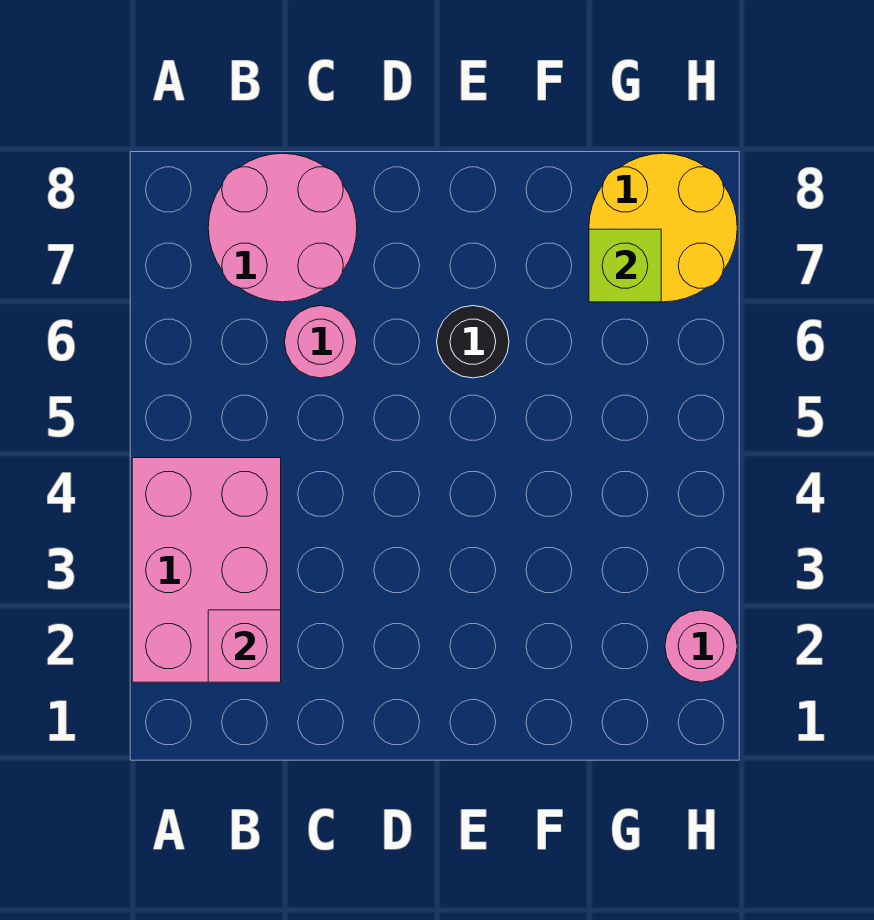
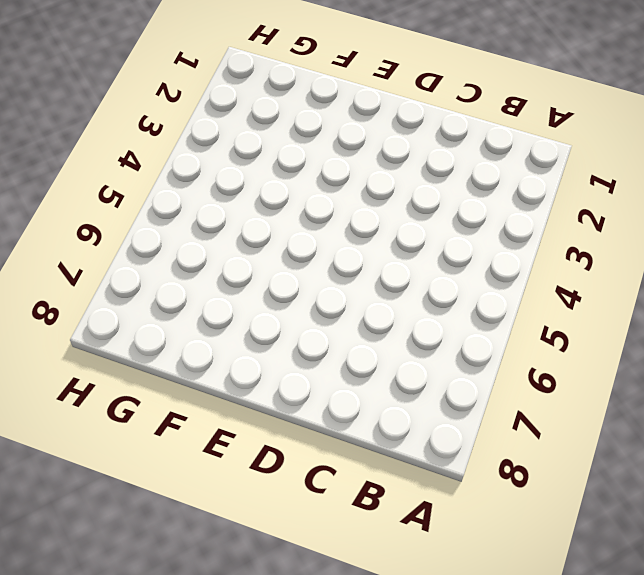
none -> pink brick A2:B4 level 1
none -> pink round brick B7:C8 level 1

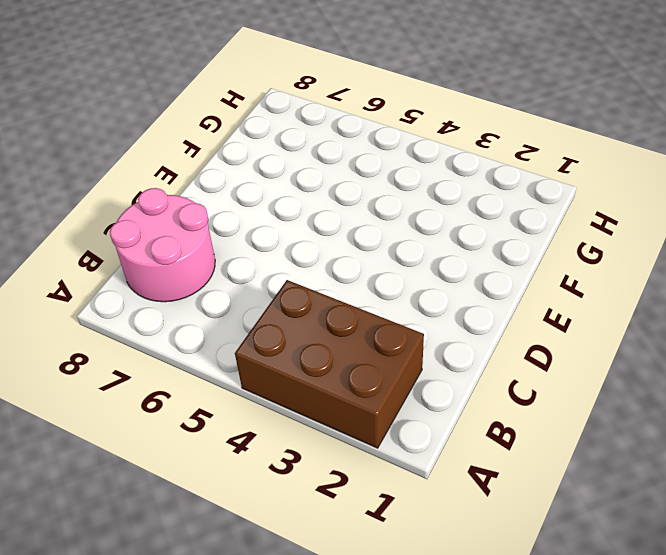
brown brick A2:B4 level 1 -> pink brick A2:B4 level 1
none -> pink round brick C6 level 1
none -> black round brick E6 level 1

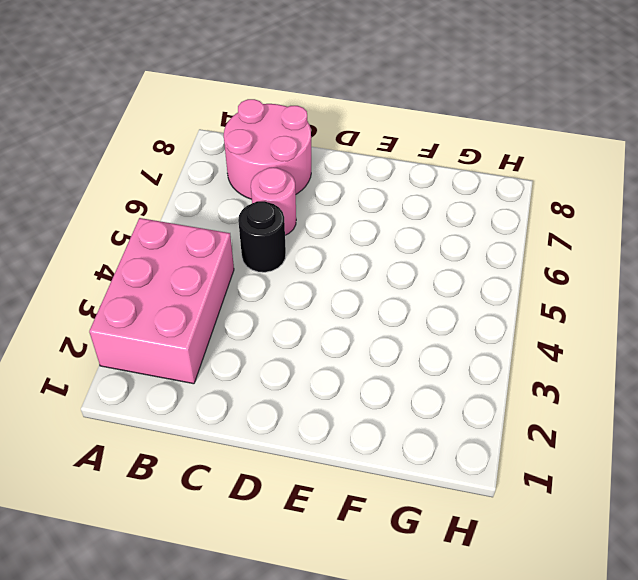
black round brick C5 level 1 -> black round brick E6 level 1
none -> yellow round brick G7:H8 level 1
none -> pink round brick H2 level 1

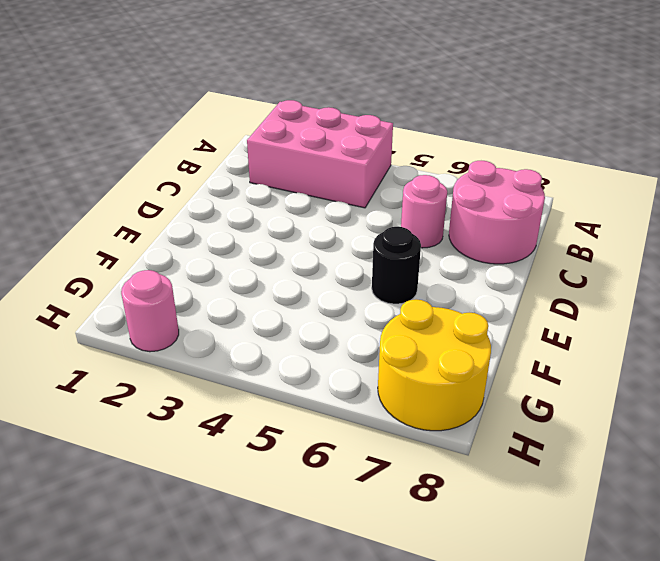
none -> pink brick B2 level 2
none -> lime brick G7 level 2

